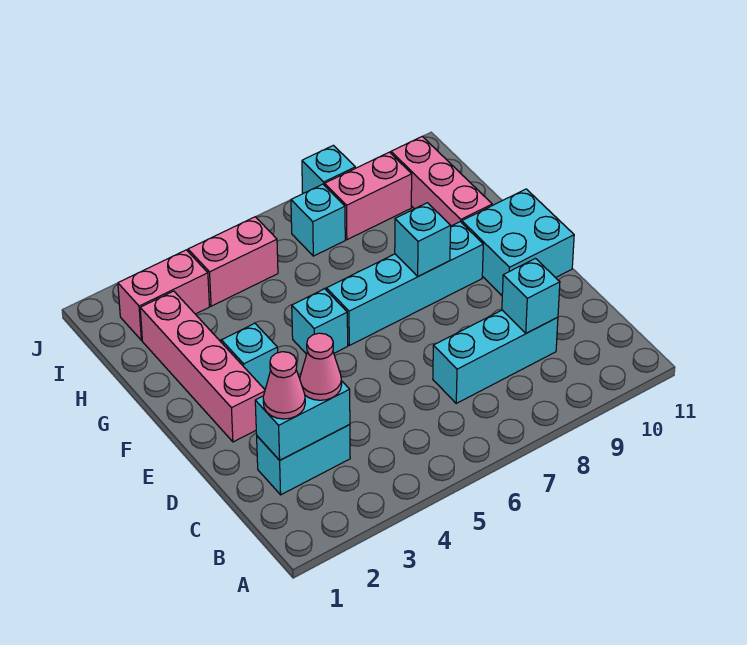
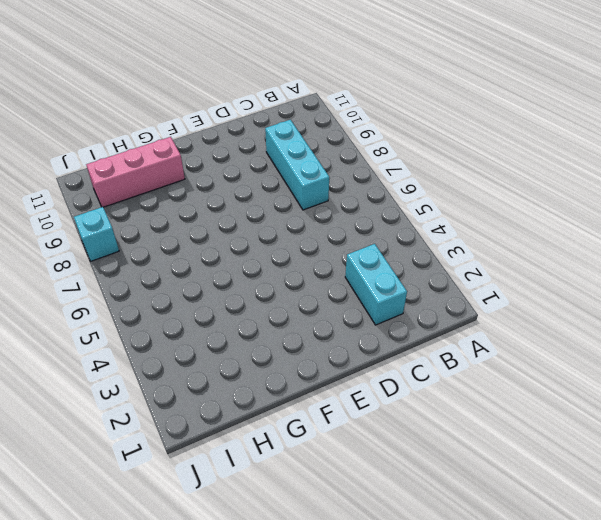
none -> pink brick E2:H2 level 1
none -> cyan brick E10:F11 level 1
none -> cyan brick F3 level 1

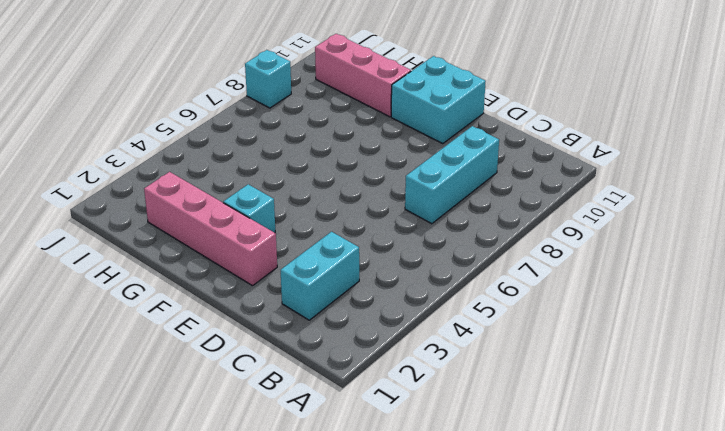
none -> cyan brick F5 level 1
none -> cyan brick F6:F9 level 1
none -> pink brick I2:I3 level 1

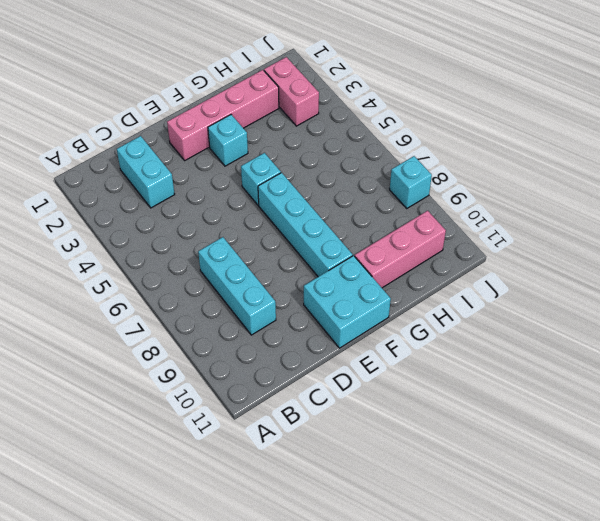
none -> pink brick I4:I5 level 1
none -> cyan brick I7 level 1
none -> pink brick I8:I9 level 1

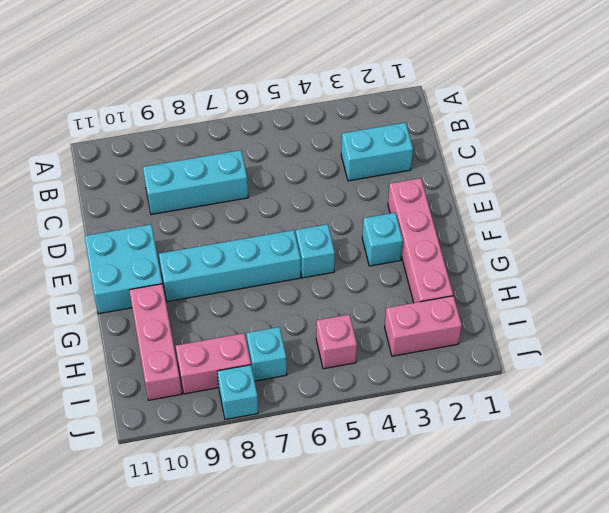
pink brick I5 level 1 -> pink brick I4:I5 level 1
none -> cyan brick C2:C3 level 2
none -> cyan brick C9 level 2
none -> cyan brick F8 level 2

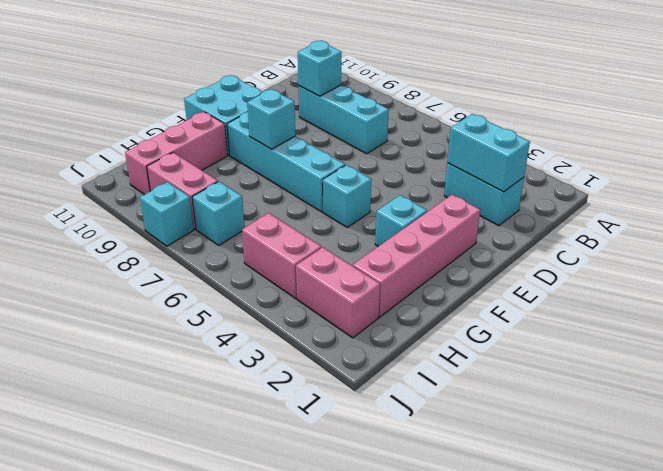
none -> pink cone C2 level 3
none -> pink cone C3 level 3

